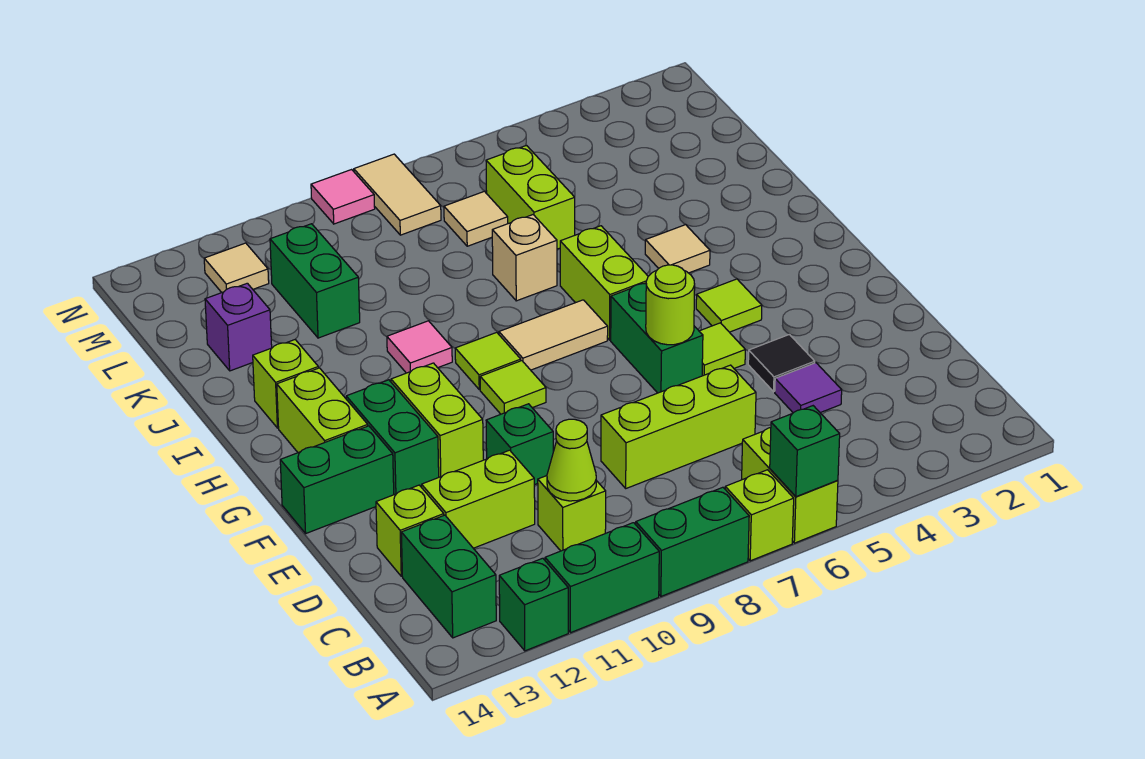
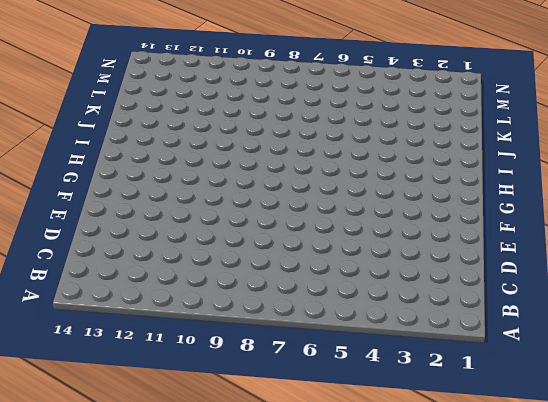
none -> lime brick A6:B6 level 1
none -> lime brick A7 level 1
none -> green brick A8:A9 level 1
none -> green brick A10:A11 level 1

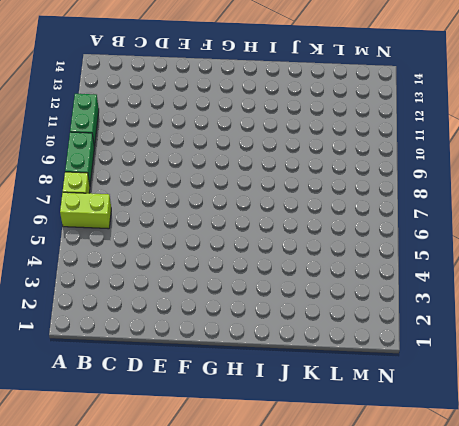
none -> green brick A12 level 1
none -> green brick B13:C13 level 1
none -> lime brick C10 level 1
none -> purple tile D4 level 1

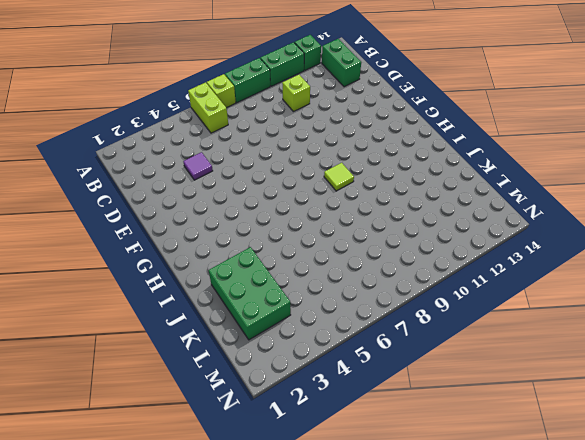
green brick J2:L3 level 1 -> none
none -> lime brick D6:D8 level 1
none -> lime brick D11:D12 level 1
none -> lime brick D13 level 1
none -> black tile E4 level 1

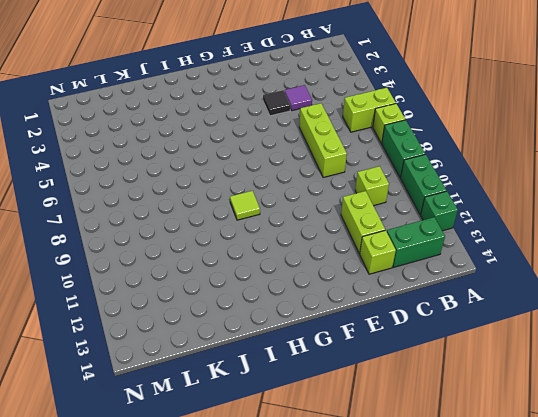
none -> green brick E10 level 1
none -> lime tile F5 level 1
none -> green brick F6:G6 level 1
none -> lime brick F11:G11 level 1

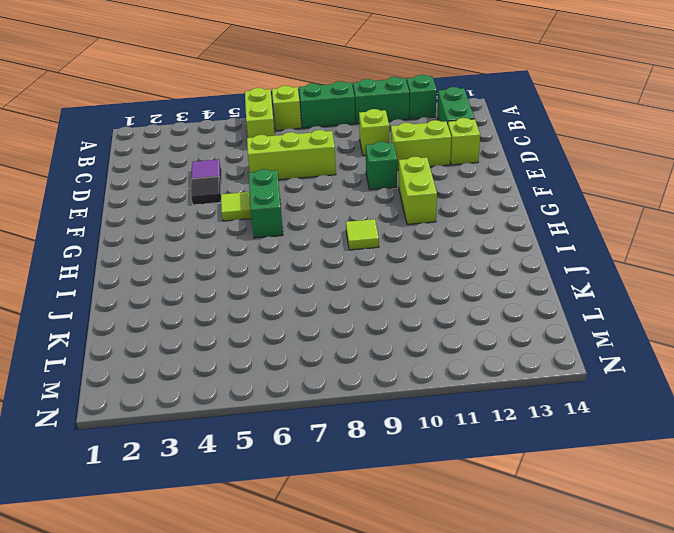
none -> green brick F12:G12 level 1
none -> green brick F13:F14 level 1
none -> lime tile G4 level 1
none -> lime tile G9 level 1

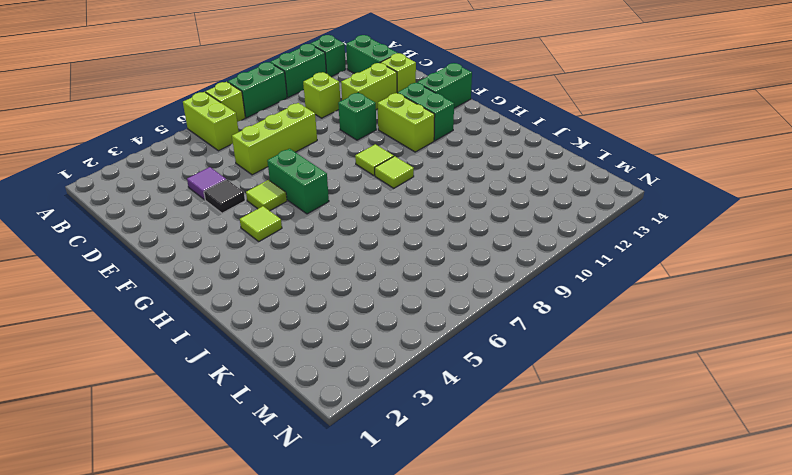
none -> lime brick G13:H13 level 1
none -> lime brick H6:I6 level 1
none -> tan tile H7:H8 level 1
none -> tan tile I4 level 1

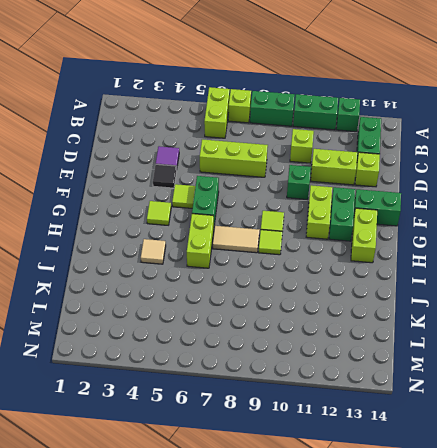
none -> pink tile I10 level 1
none -> lime brick I13 level 1
none -> tan brick J7 level 1
none -> lime brick K6:L6 level 1

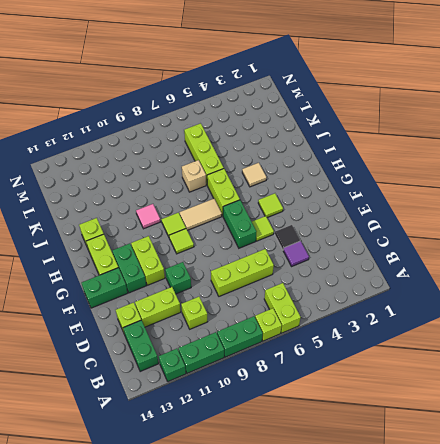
lime brick J6:L6 level 1 -> lime brick K6:L6 level 1
none -> green brick K11:L11 level 1
none -> purple brick K13 level 1
none -> tan tile L7 level 1
none -> tan tile M8:N8 level 1

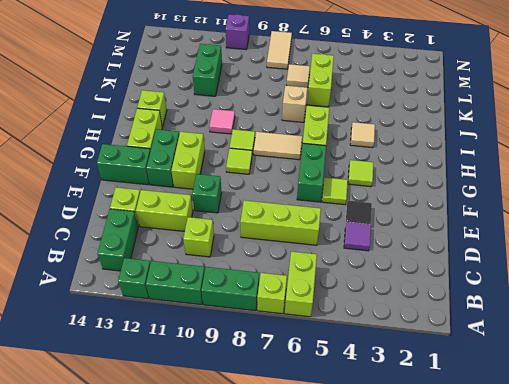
purple brick N10 level 1 -> purple brick K13 level 1
none -> tan tile M12 level 1
none -> pink tile N9 level 1
none -> green brick A6 level 2
none -> lime cone C10 level 2

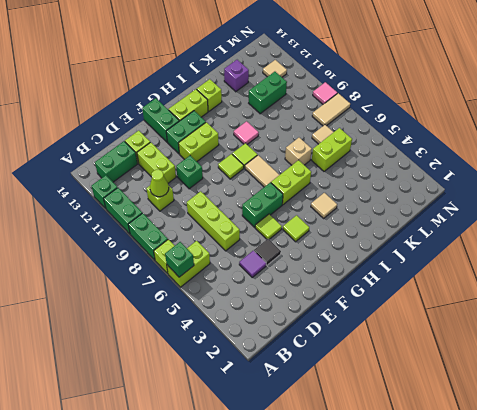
none -> lime round brick F6 level 2

